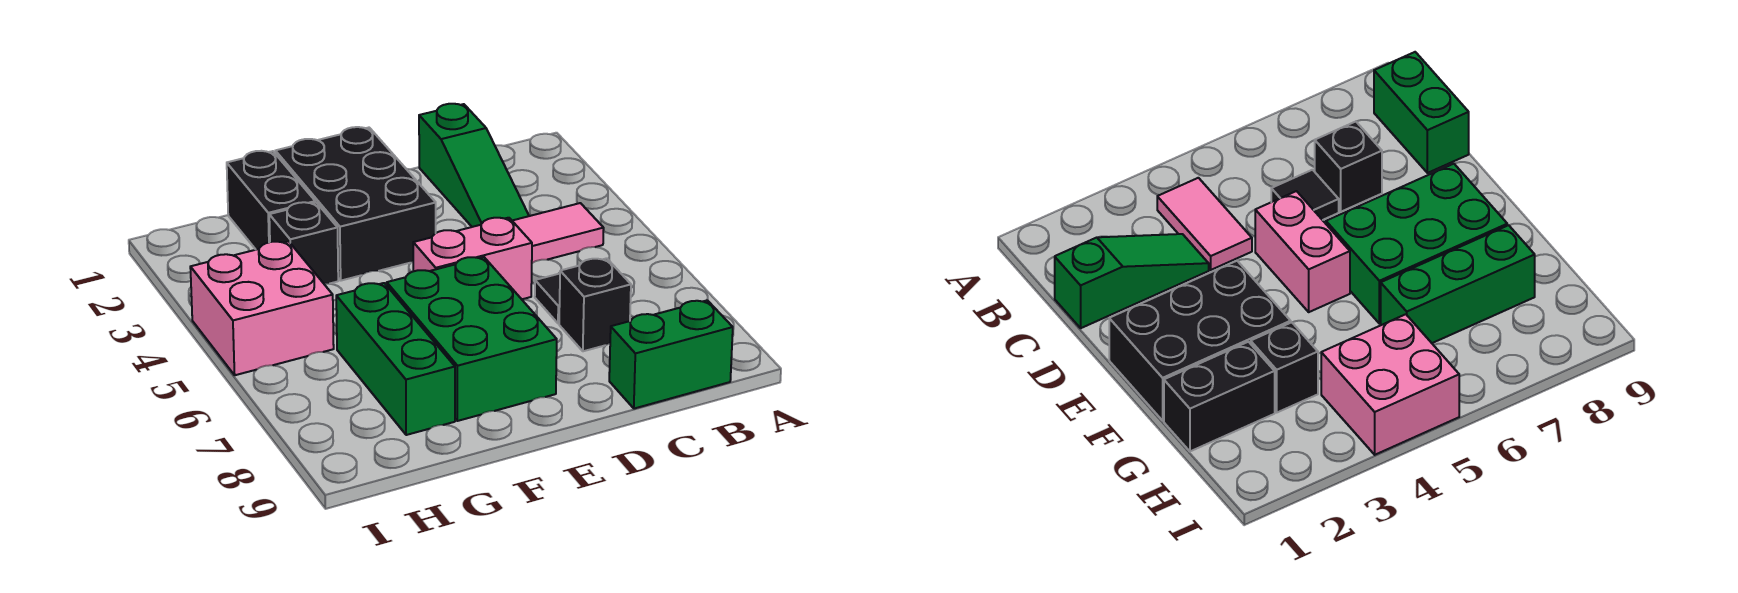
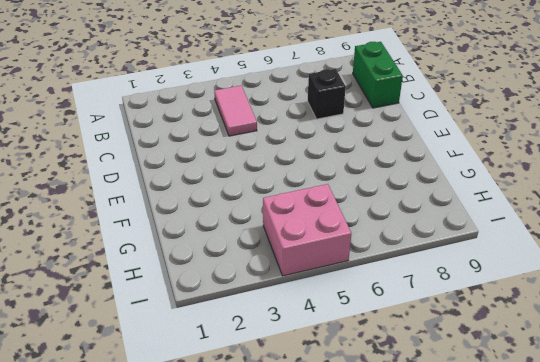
none -> green slope C1:C3 level 1 top 1
none -> black tile C6 level 1
none -> pink brick D5:E5 level 1

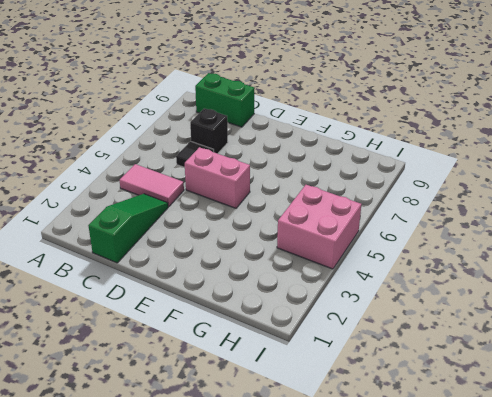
none -> black brick E1:F3 level 1
none -> green brick E6:F8 level 1
none -> black brick G1:G2 level 1

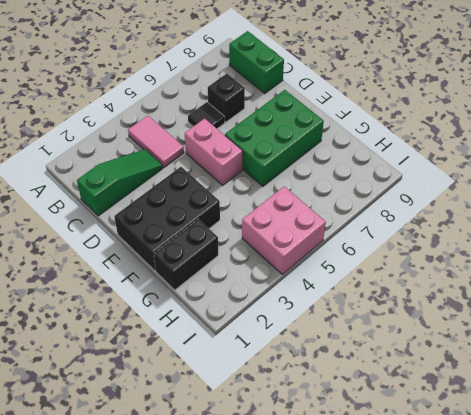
none -> black brick G3 level 1
none -> green brick G6:G8 level 1

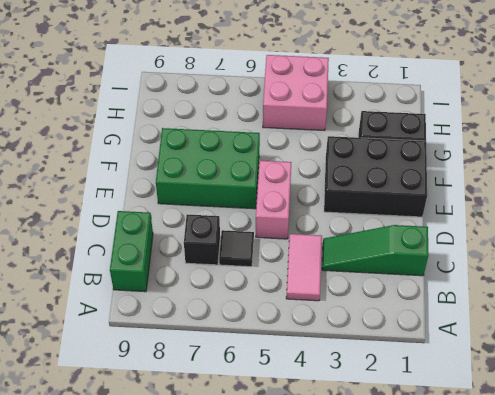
none -> black brick G3 level 1
none -> green brick G6:G8 level 1

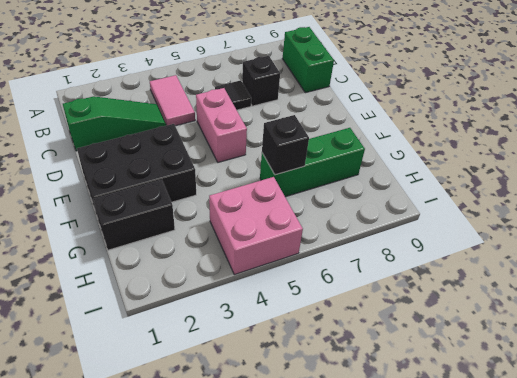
black brick G6 level 2 -> black brick G3 level 1
none -> green brick E6:F8 level 1

